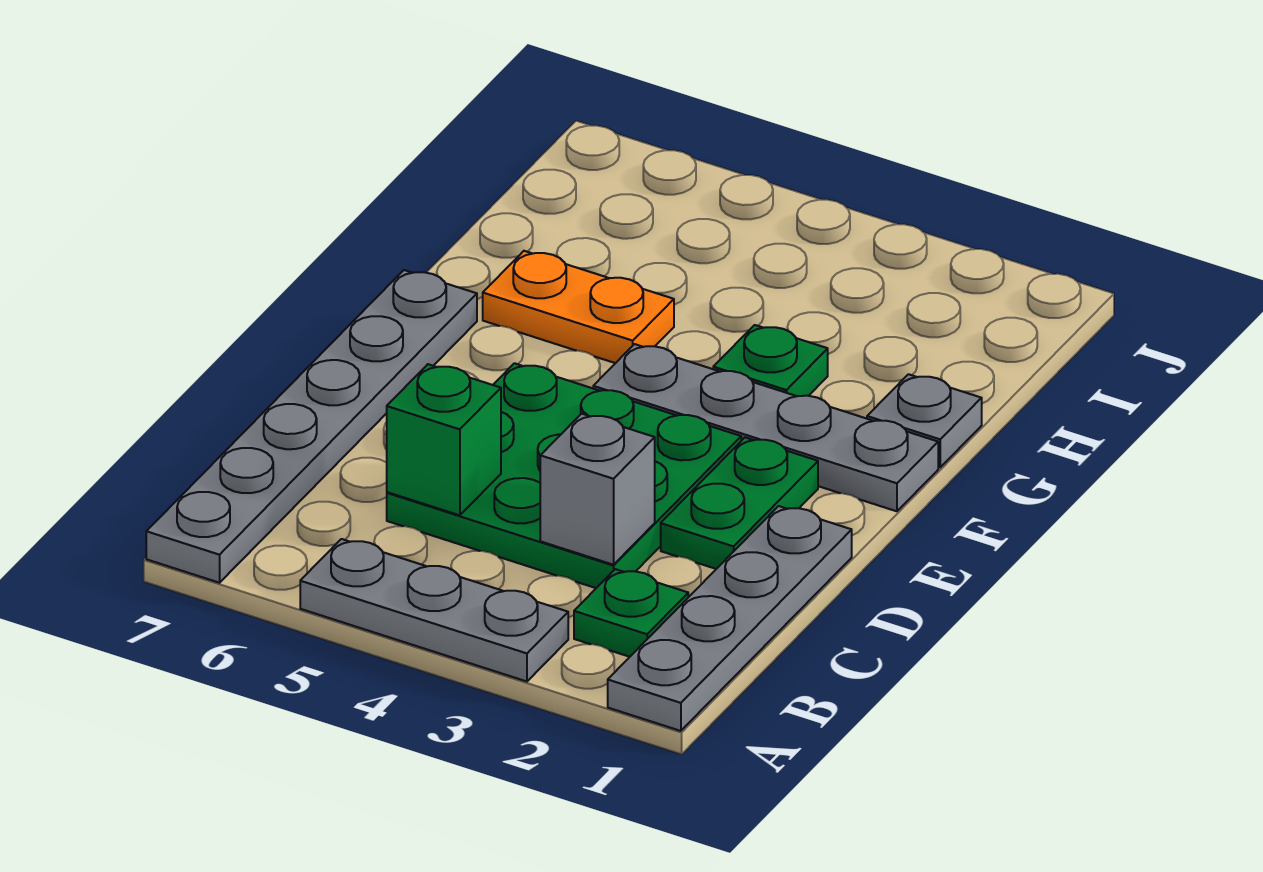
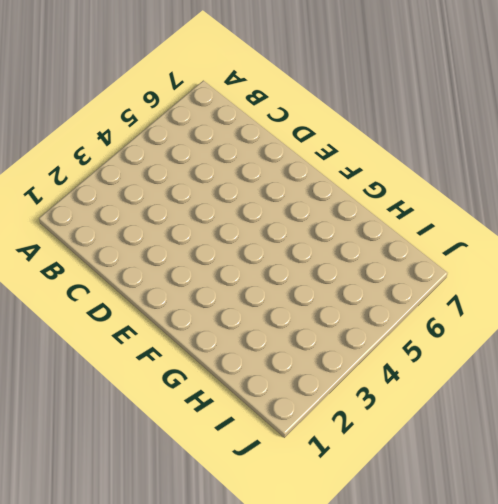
none -> grey plate A1:D1 level 1
none -> grey plate A3:A5 level 1
none -> grey plate A7:F7 level 1

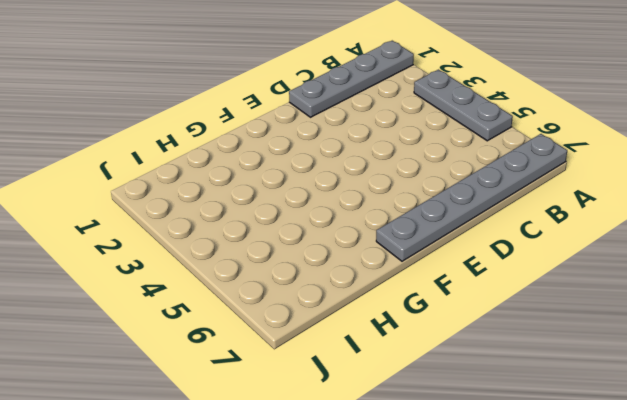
none -> green plate B2 level 1
none -> green plate C3:E5 level 1
none -> green plate D2:E2 level 1

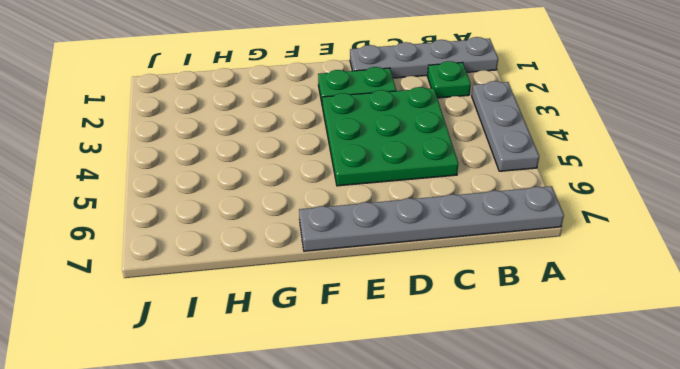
none -> grey plate F1:F4 level 1
none -> grey plate G1 level 1
none -> green plate G3 level 1

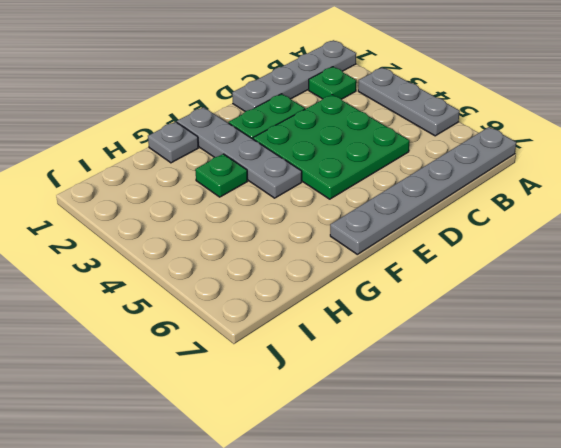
none -> orange plate G5:G6 level 1
none -> grey brick C3 level 2
none -> green brick C5 level 2

